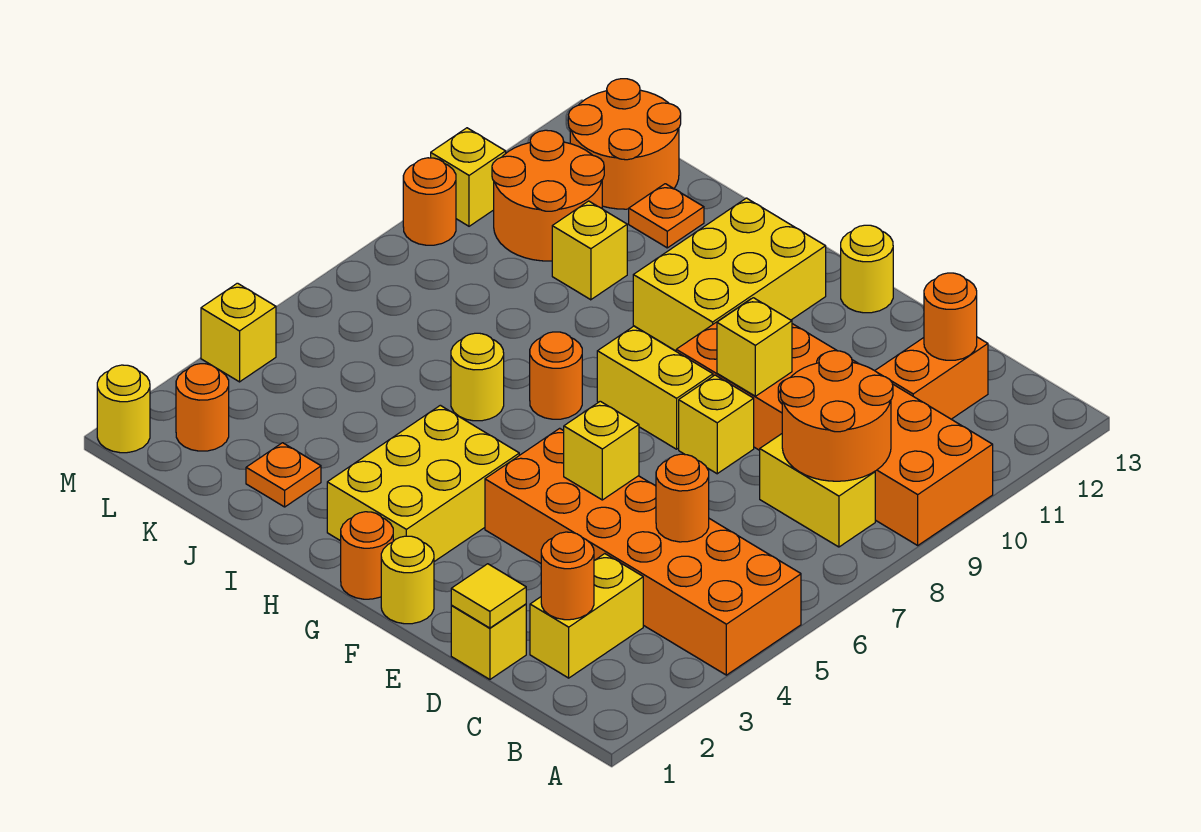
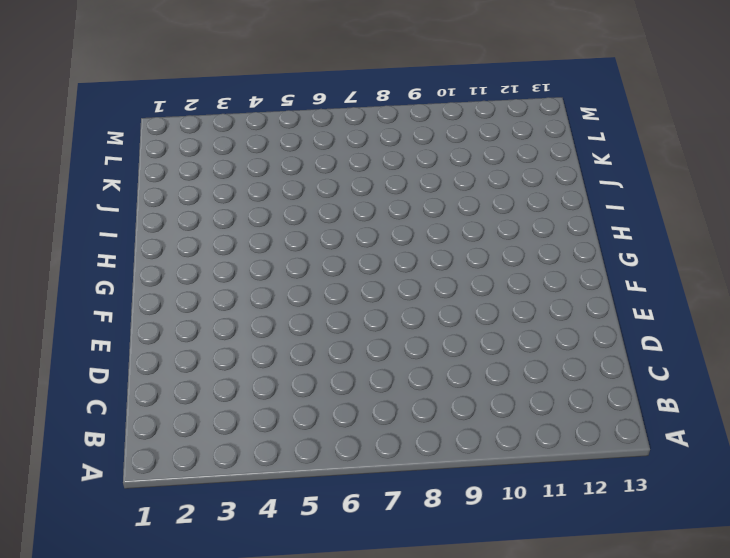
none -> orange brick A4:F5 level 1
none -> orange brick A9:F10 level 1
none -> yellow brick B8:C8 level 1
none -> yellow brick C2:C3 level 1

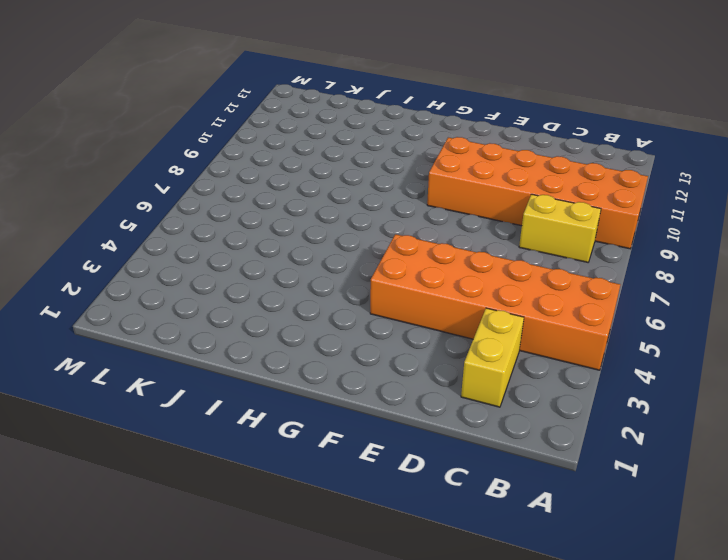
none -> orange brick C11:C12 level 1
none -> yellow brick D1 level 1
none -> yellow brick E8 level 1
none -> yellow round brick F1 level 1

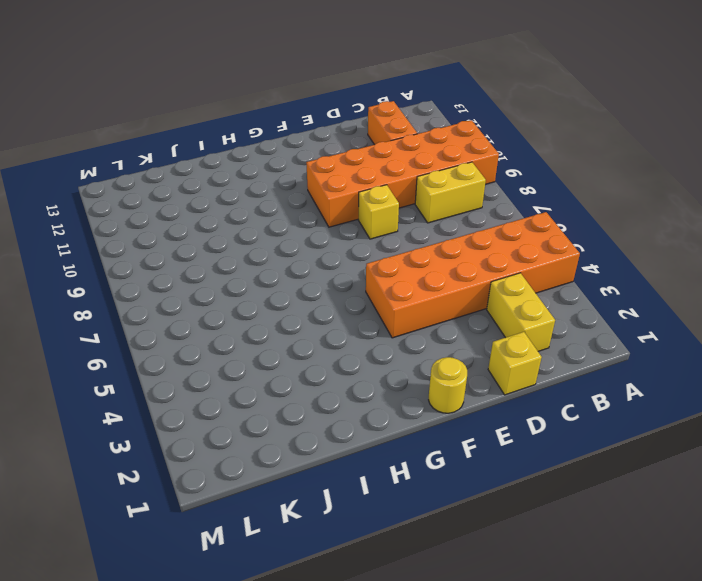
none -> yellow brick F8:G8 level 1
none -> yellow round brick F13 level 1
none -> orange round brick G1 level 1
none -> yellow brick G2:H4 level 1

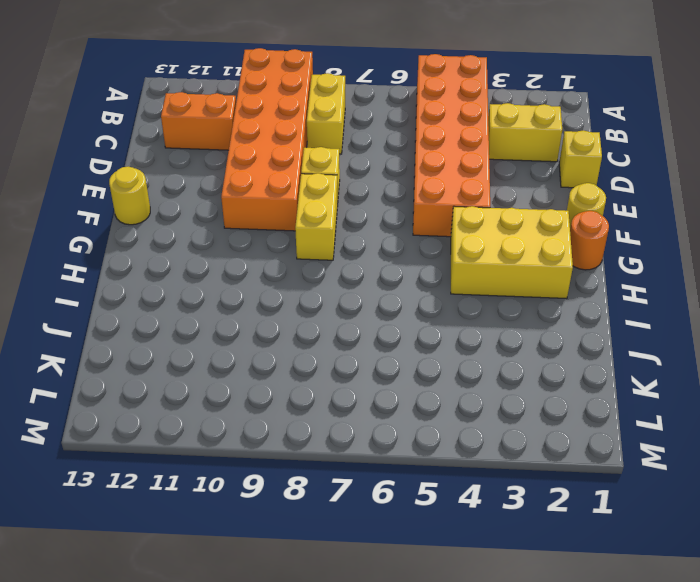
none -> yellow brick G10:H12 level 1
none -> orange round brick H7 level 1
none -> yellow round brick I6 level 1
none -> orange plate J2 level 1

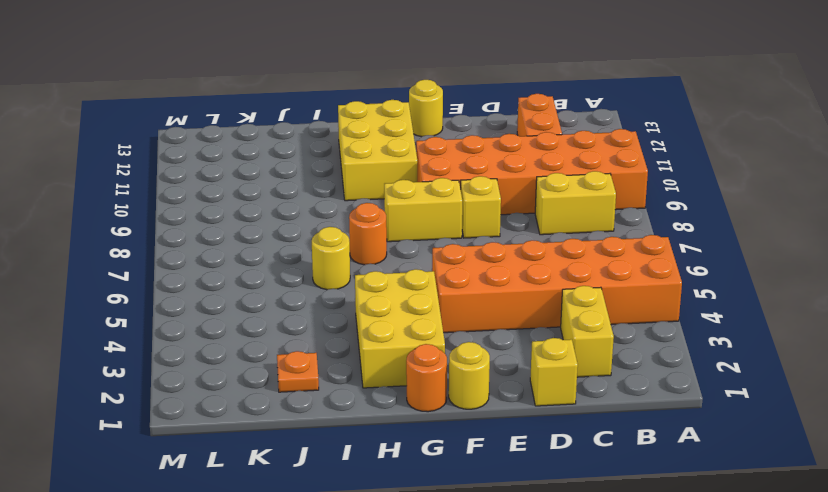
none -> yellow brick J10 level 1
none -> orange plate J12 level 1
none -> orange round brick K10:L11 level 1
none -> orange round brick K12:L13 level 1

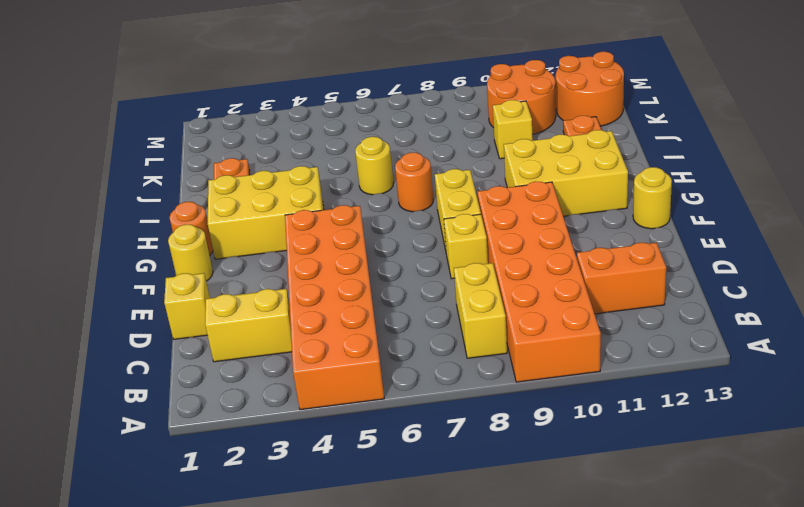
none -> orange round brick L2 level 1
none -> yellow round brick M1 level 1
none -> yellow brick M4 level 1
none -> orange round brick M9 level 1

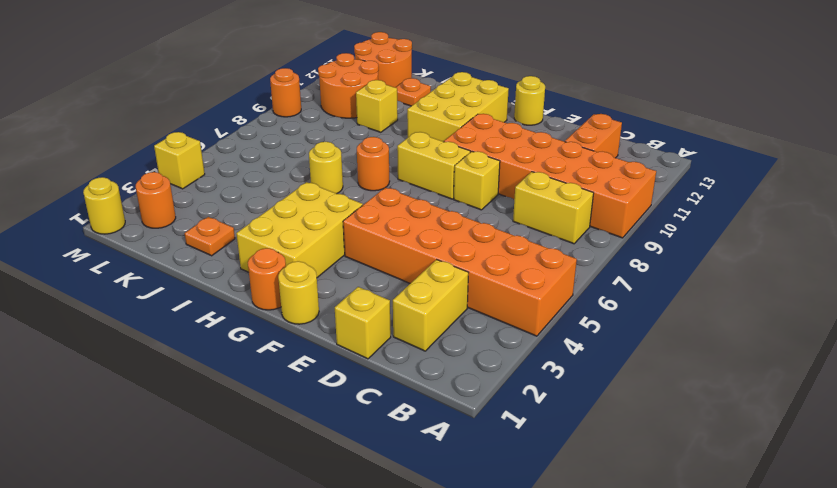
none -> yellow brick M10 level 1
none -> orange round brick B8:C9 level 2
none -> orange round brick C2 level 2
none -> orange round brick C5 level 2

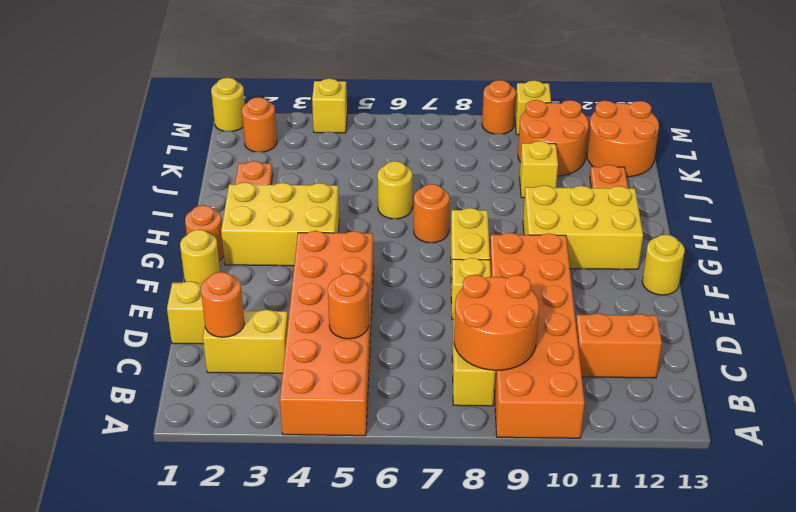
none -> orange round brick C12 level 2
none -> yellow tile D1 level 2
none -> yellow brick E5 level 2
none -> yellow brick E9 level 2

